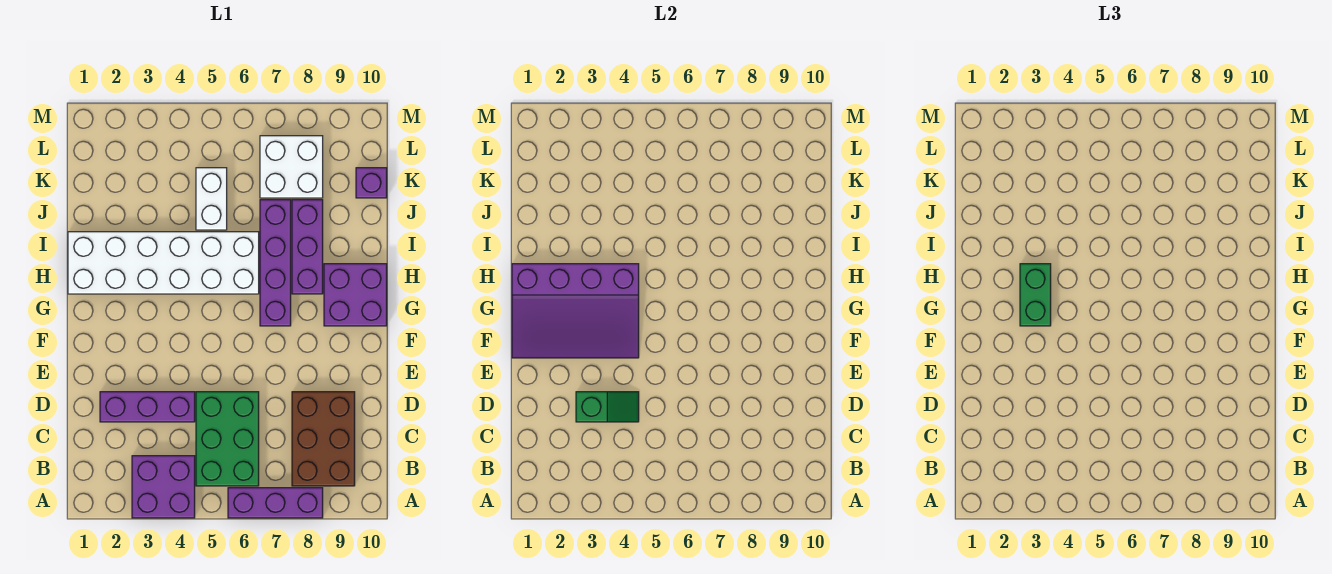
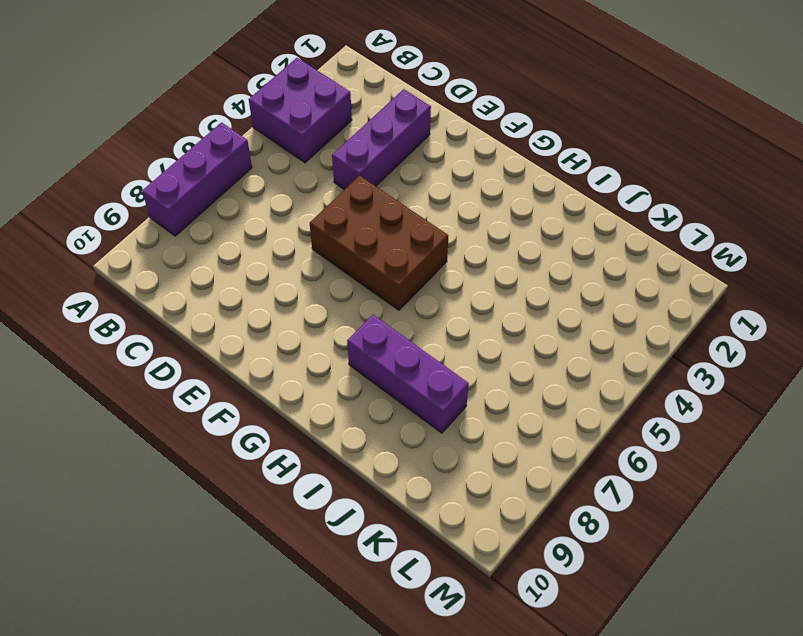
brown brick E5:G6 level 1 -> brown brick B8:D9 level 1
none -> green brick B5:D6 level 1
none -> purple brick G7:J7 level 1
none -> purple brick G9:H10 level 1

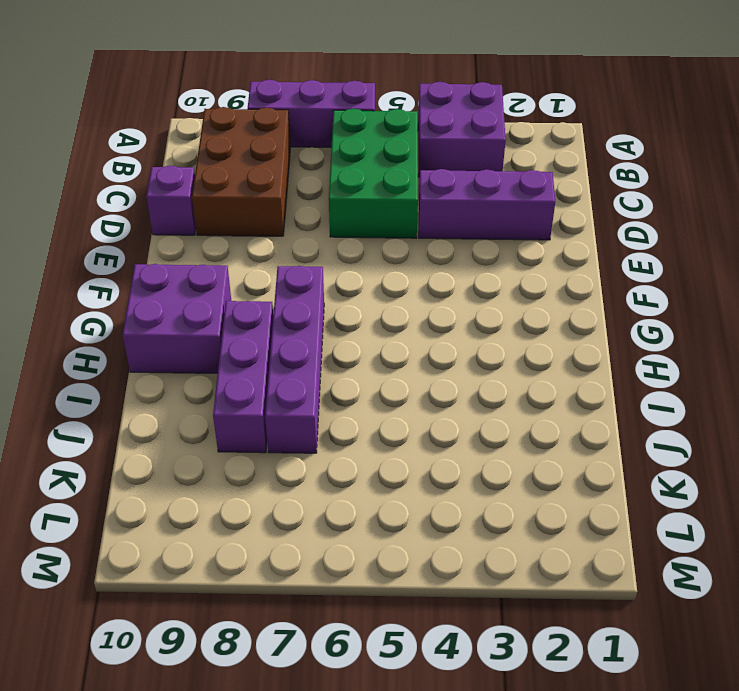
purple brick D10 level 1 -> purple brick K10 level 1
none -> white brick H1:I6 level 1
none -> white brick J5:K5 level 1
none -> white brick K7:L8 level 1

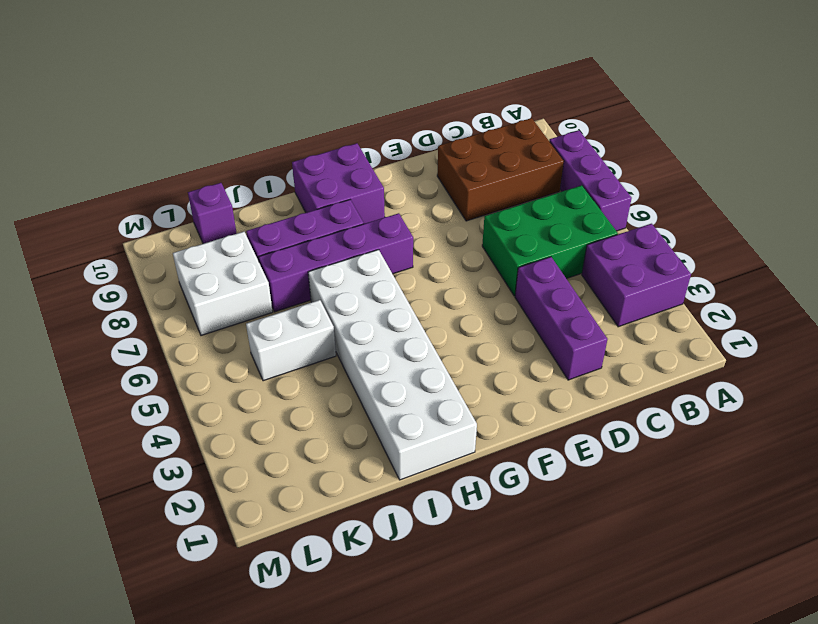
none -> green slope D3:D4 level 2 top 3
none -> purple slope F1:H4 level 2 top H
none -> green brick G3:H3 level 3

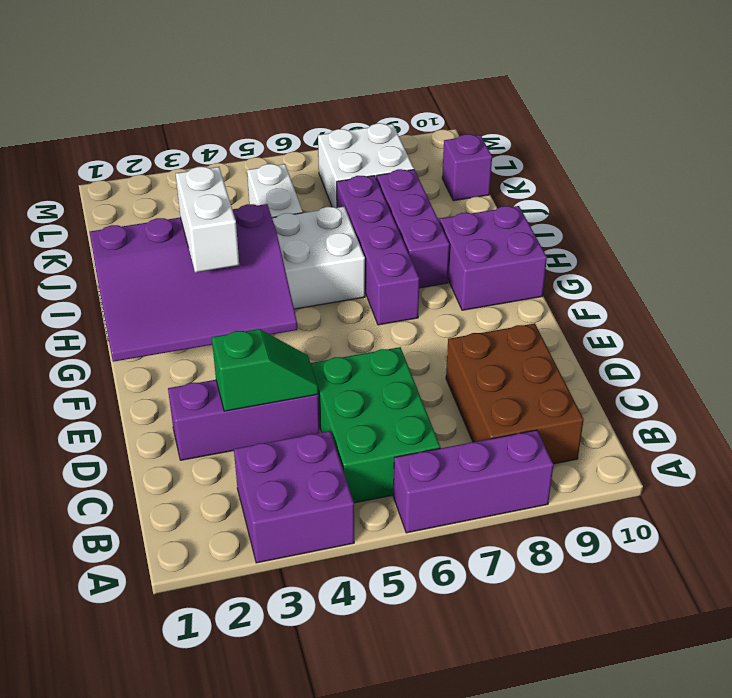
white brick G3:H3 level 3 -> green brick G3:H3 level 3

